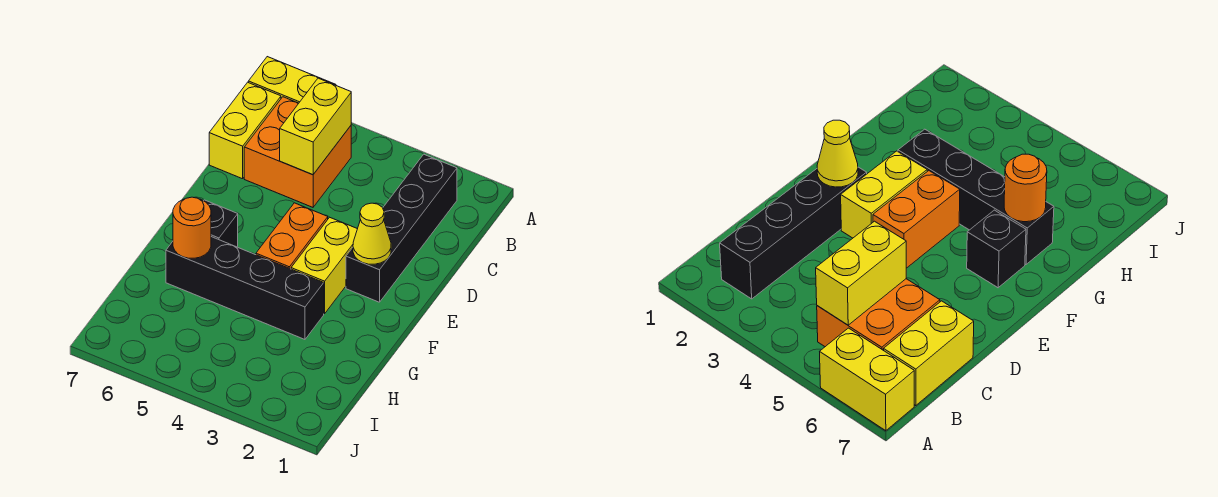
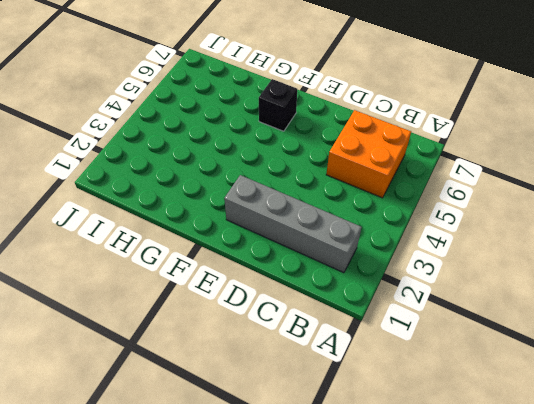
grey brick B2:E2 level 1 -> black brick B2:E2 level 1
none -> yellow brick A6:A7 level 1
none -> yellow brick B7:C7 level 1

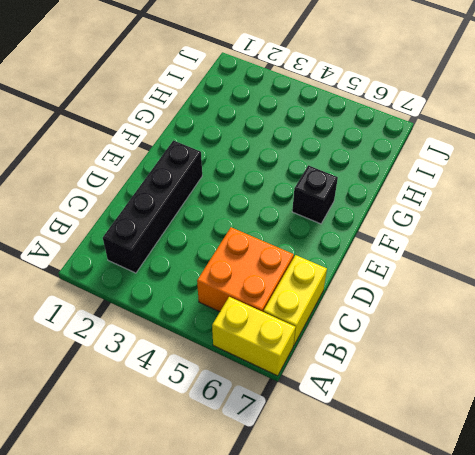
none -> yellow brick E3:F3 level 1
none -> orange brick E4:F4 level 1

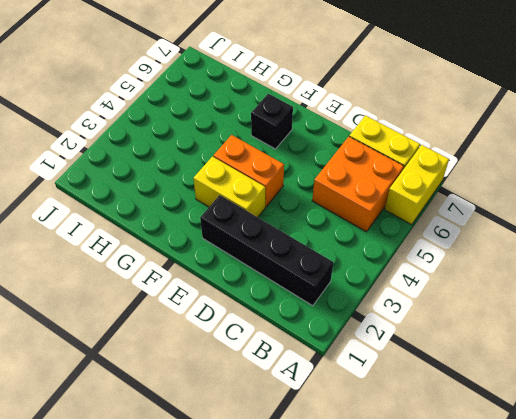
none -> black brick G3:G6 level 1
none -> yellow brick B5:C5 level 2

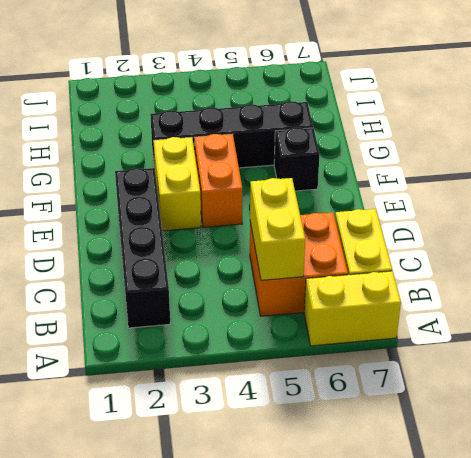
none -> yellow cone E2 level 2
none -> orange round brick G6 level 2

